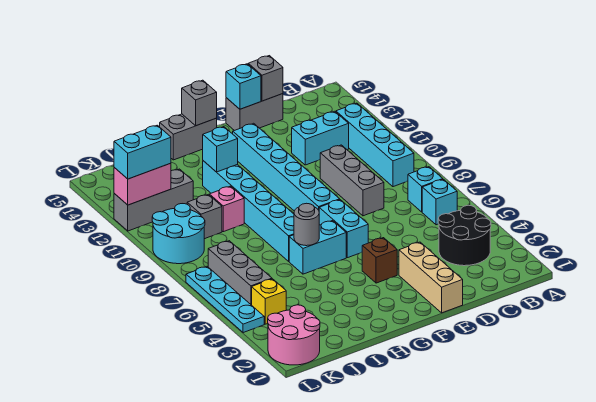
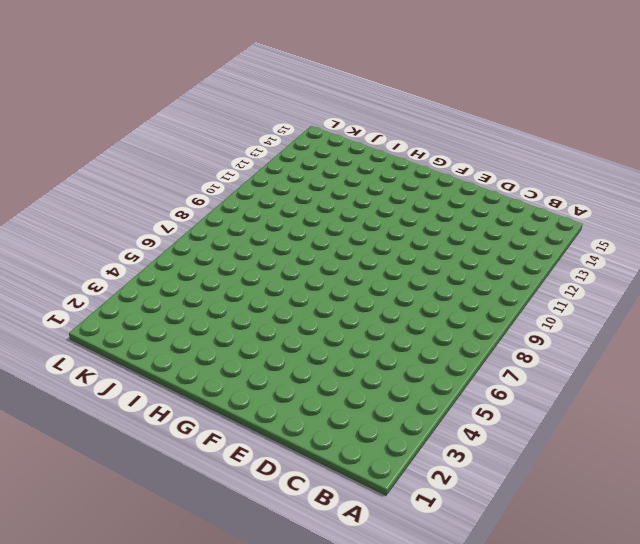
none -> black round brick B3:C4 level 1
none -> cyan brick B6 level 1
none -> cyan brick B7 level 1

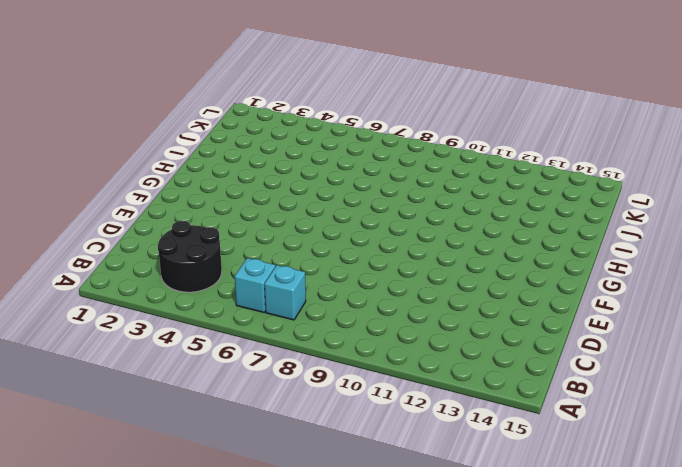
none -> cyan brick B9:B12 level 1
none -> cyan brick C12:D12 level 1
none -> grey brick D8:D10 level 1

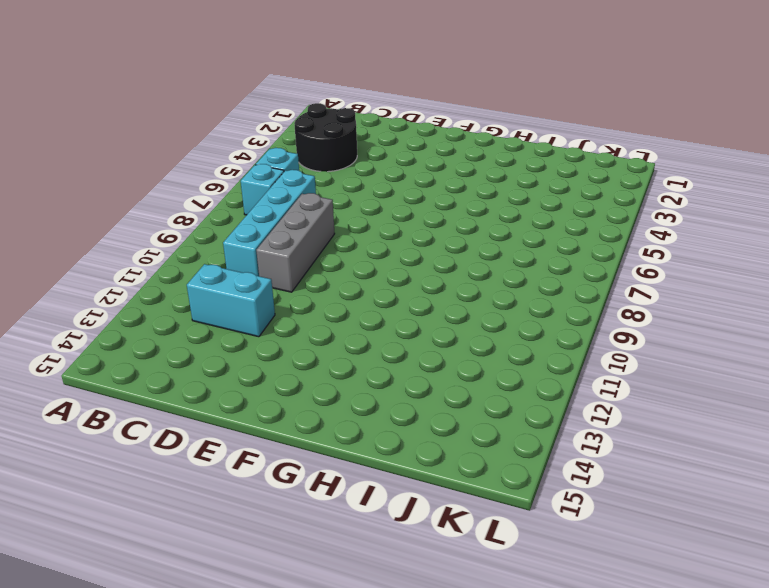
cyan brick C7:C10 level 1 -> cyan brick B9:B12 level 1
none -> grey brick D15:E15 level 1
none -> tan brick E1:E3 level 1
none -> brown brick F4 level 1

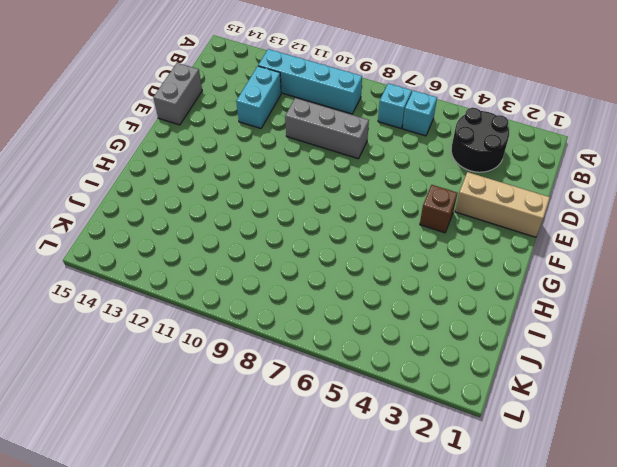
none -> cyan brick F6:F7 level 1
none -> cyan brick F8:F13 level 1
none -> cyan brick G6:H6 level 1

